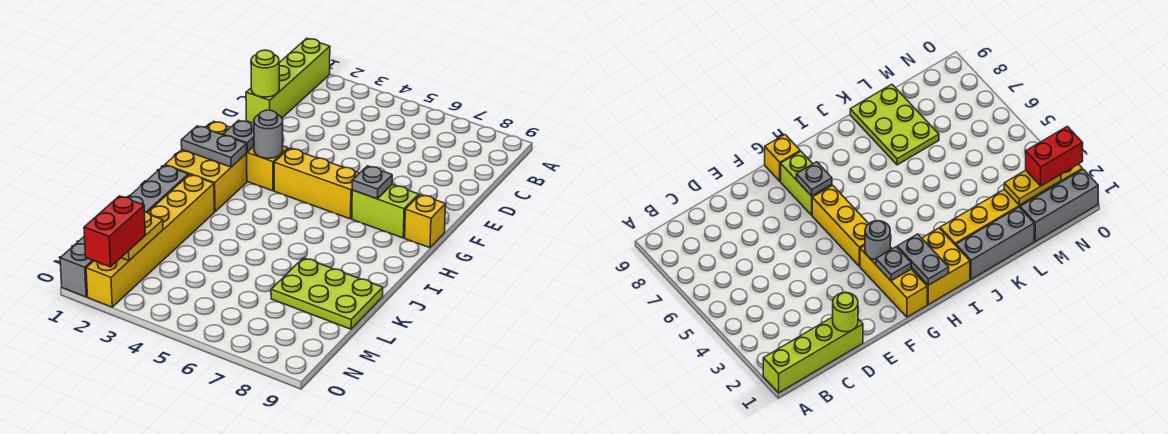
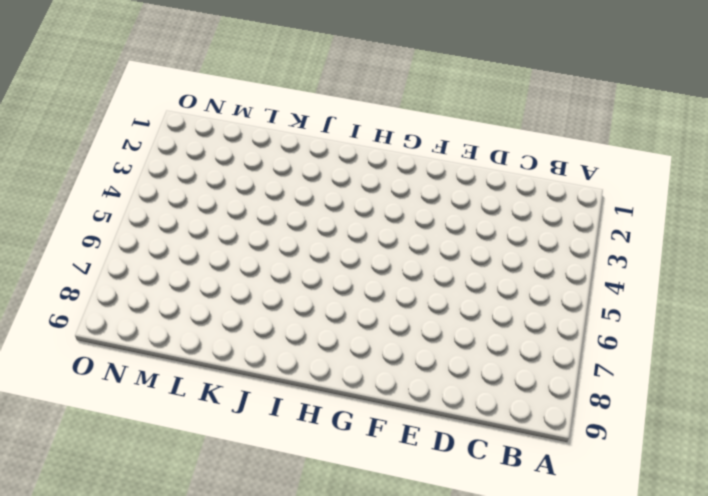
none -> lime brick A1:D1 level 1
none -> yellow brick G1:G3 level 1
none -> yellow brick G4:G6 level 1

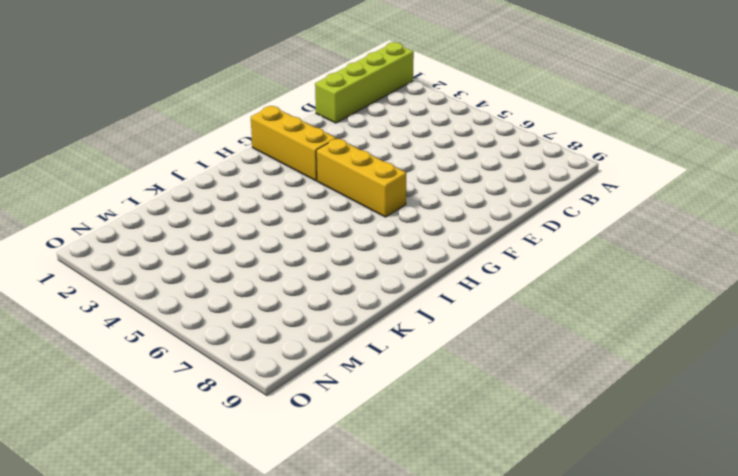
none -> lime brick G7:G8 level 1
none -> yellow brick G9 level 1
none -> yellow brick H1:I2 level 1

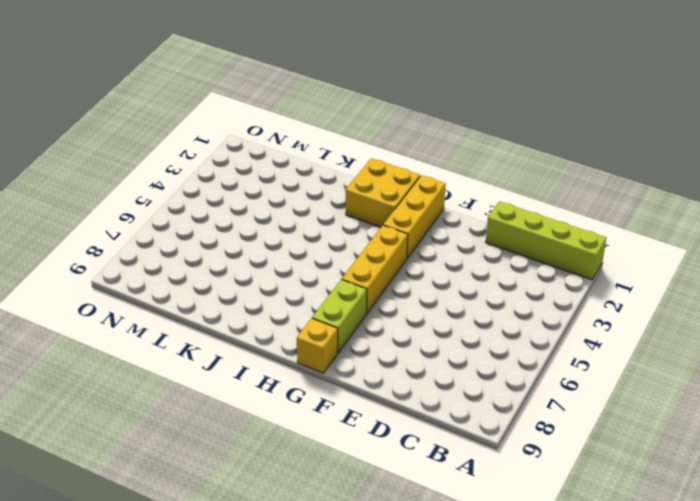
none -> grey brick J1:L1 level 1
none -> yellow brick J2:O2 level 1
none -> lime plate K7:L9 level 1

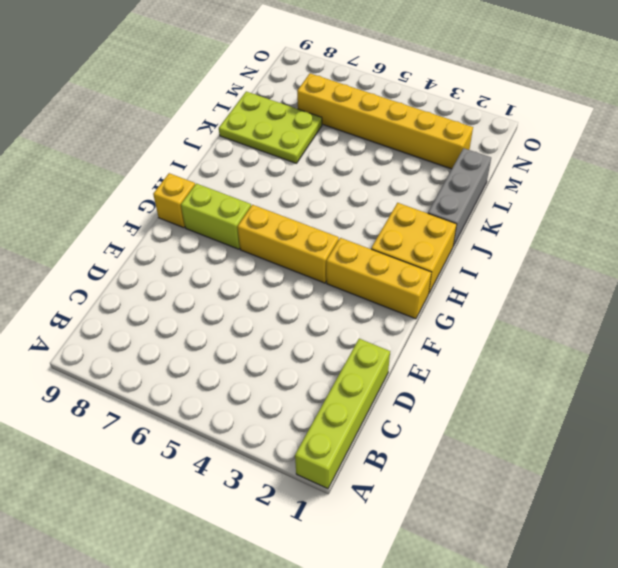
yellow brick M2:M7 level 1 -> yellow brick J2:O2 level 1
none -> grey brick M1:O1 level 1
none -> lime round brick D1 level 2
none -> grey plate G2 level 2

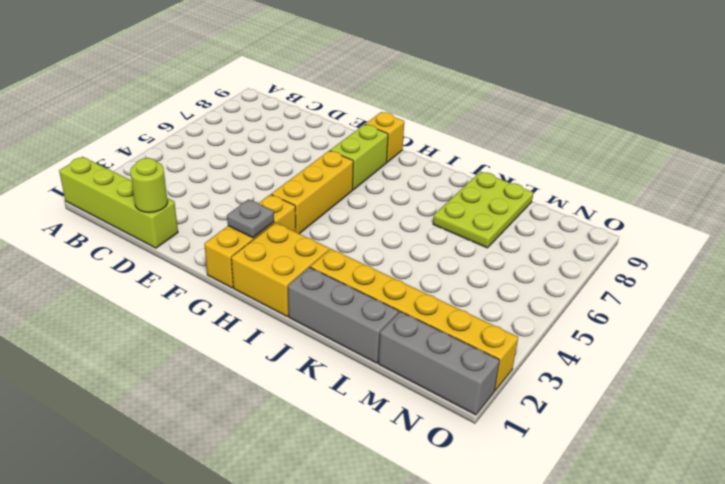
none -> grey round brick G3 level 2
none -> grey plate G7 level 2
none -> grey plate H1:H2 level 2

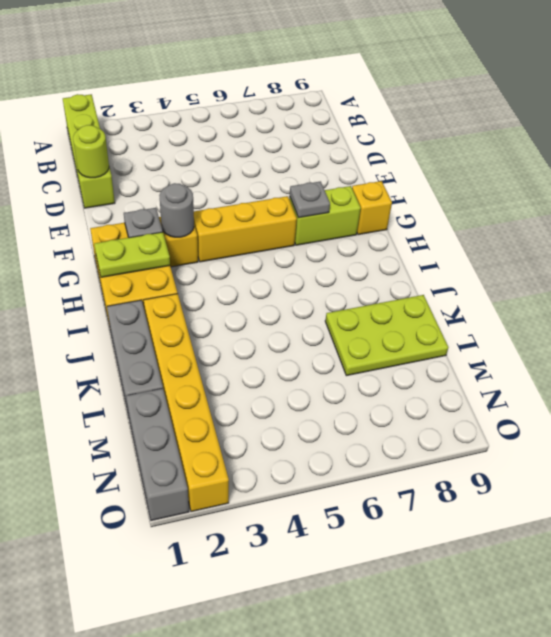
lime plate H1:H2 level 2 -> grey plate H1:H2 level 2
none -> yellow plate M2:N2 level 2
none -> red brick N2:O2 level 3

